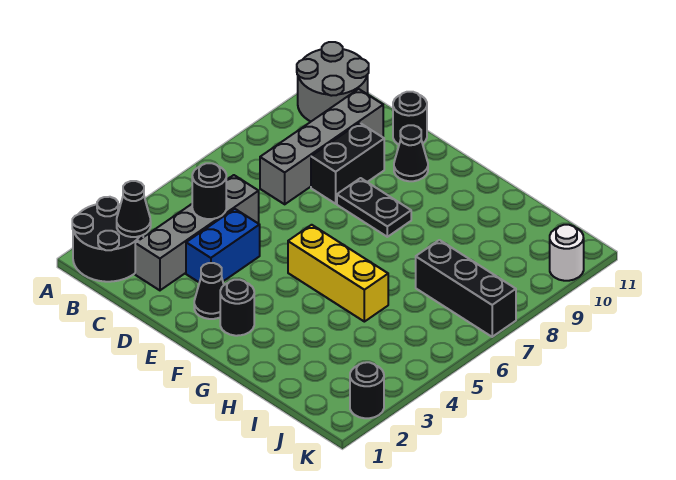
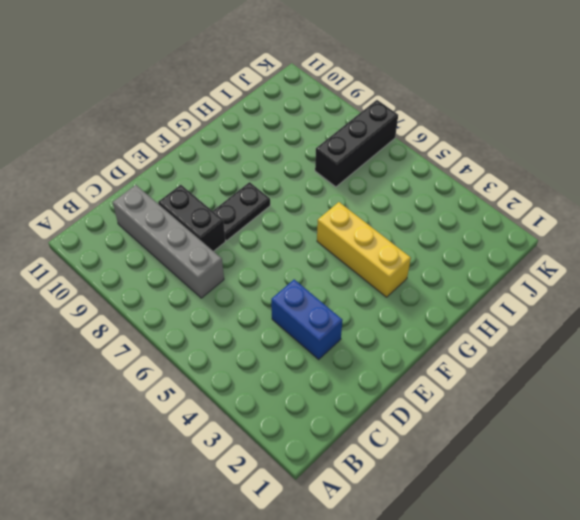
yellow brick G3:G5 level 1 -> yellow brick F5:H5 level 1
none -> black round brick A1:B2 level 1
none -> grey round brick A10:B11 level 1
none -> grey brick C2:C5 level 1

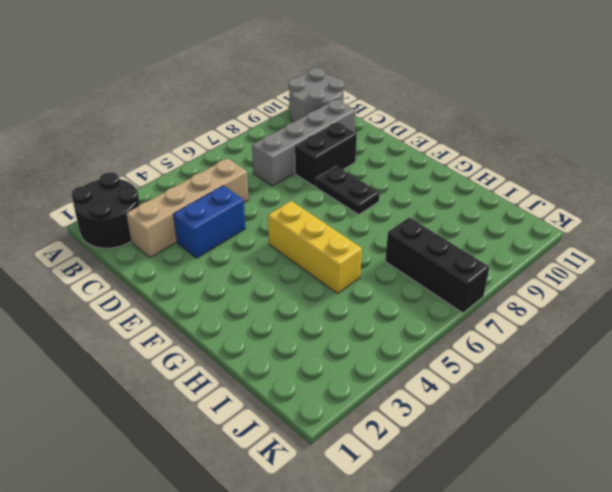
tan brick C2:C5 level 1 -> grey brick C2:C5 level 1
none -> black round brick D11 level 1
none -> black cone E2 level 1
none -> black cone E10 level 1

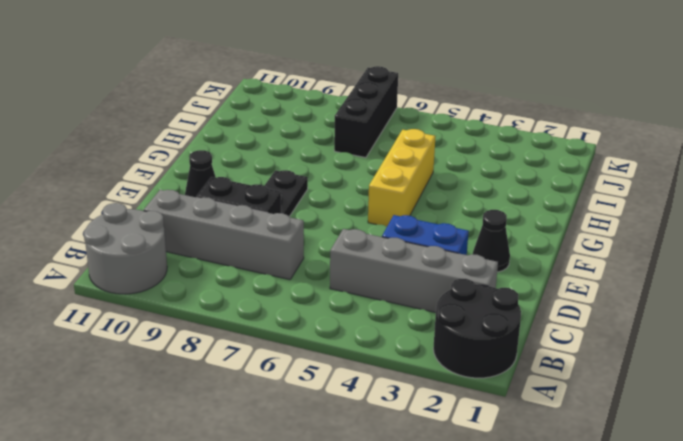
none -> black round brick D11 level 1
none -> black round brick F2 level 1
none -> black round brick K2 level 1

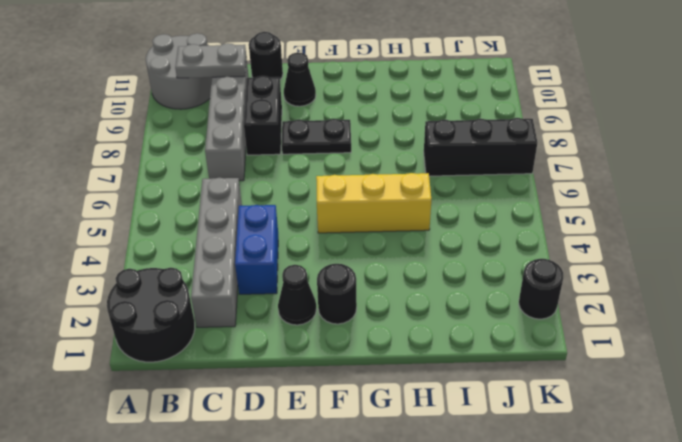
grey plate B10:C10 level 2 -> none
none -> white round brick K10 level 1
none -> black cone B2 level 2
none -> black round brick C4 level 2

